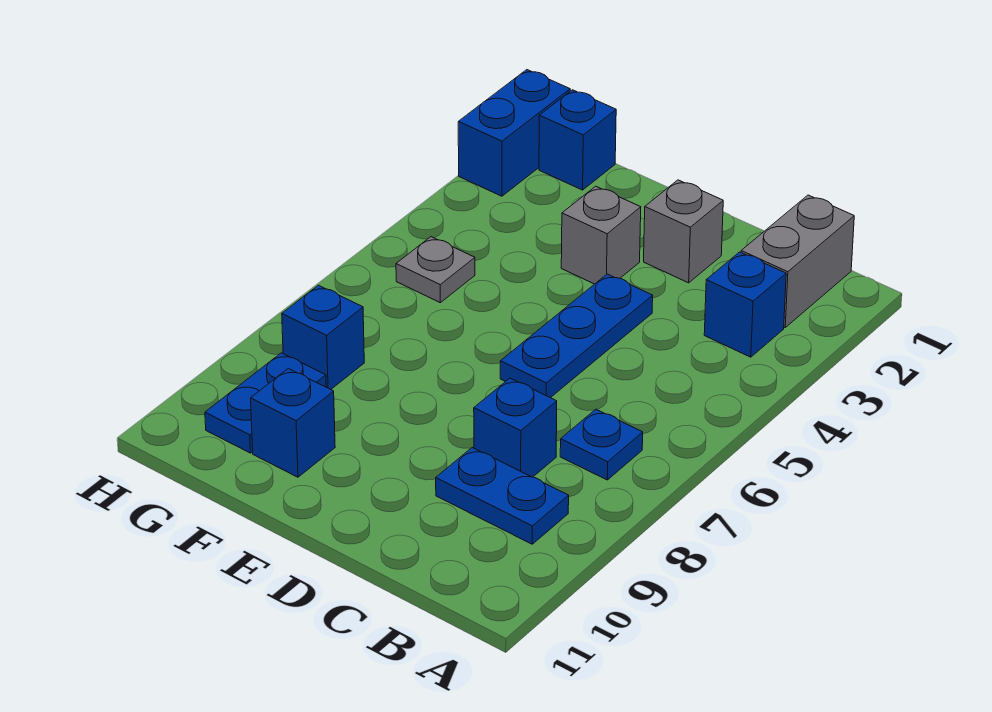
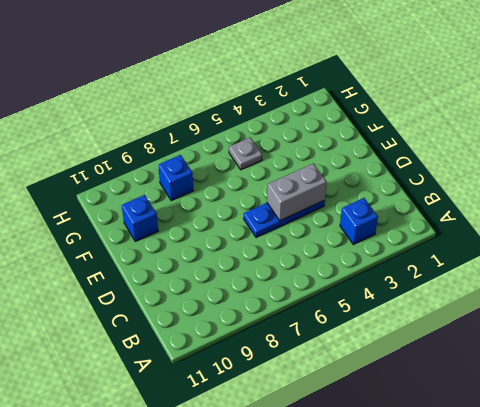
grey brick D4:D5 level 2 -> grey brick B1:B2 level 1
none -> blue plate B7 level 1
none -> blue plate B9:C9 level 1
none -> blue brick C8 level 1

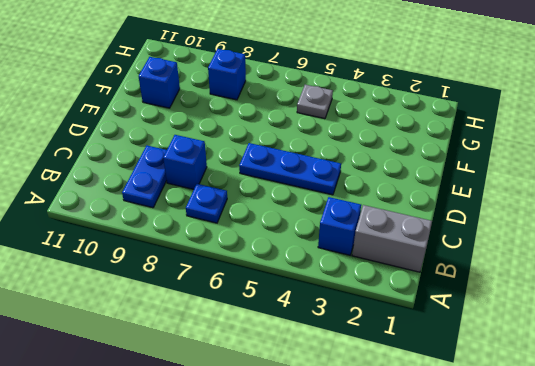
none -> grey brick D2 level 1
none -> grey brick E3 level 1
none -> blue brick G1 level 1

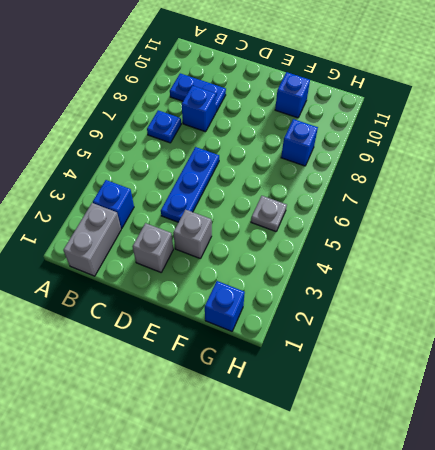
none -> blue plate G9:G10 level 1
none -> blue brick H1:H2 level 1

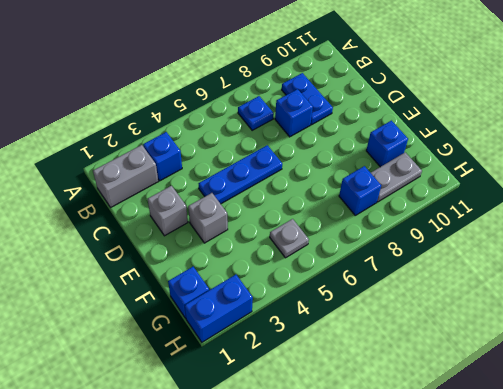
grey plate G9:G10 level 1 -> blue plate G9:G10 level 1

